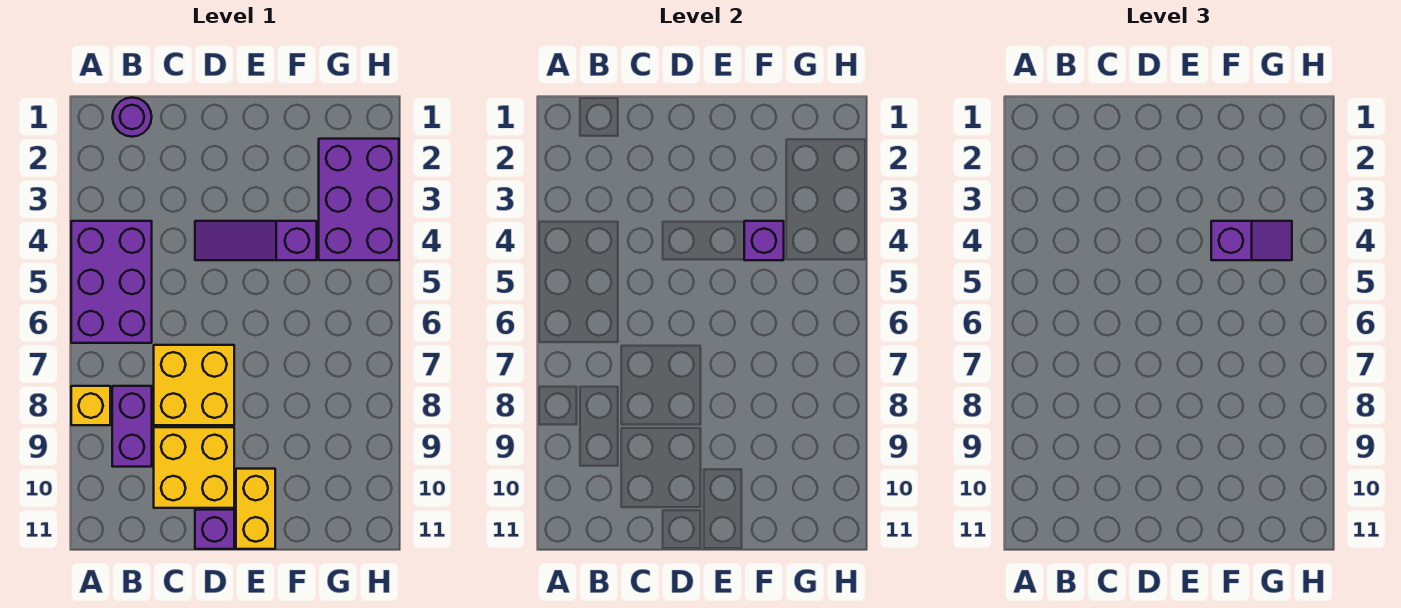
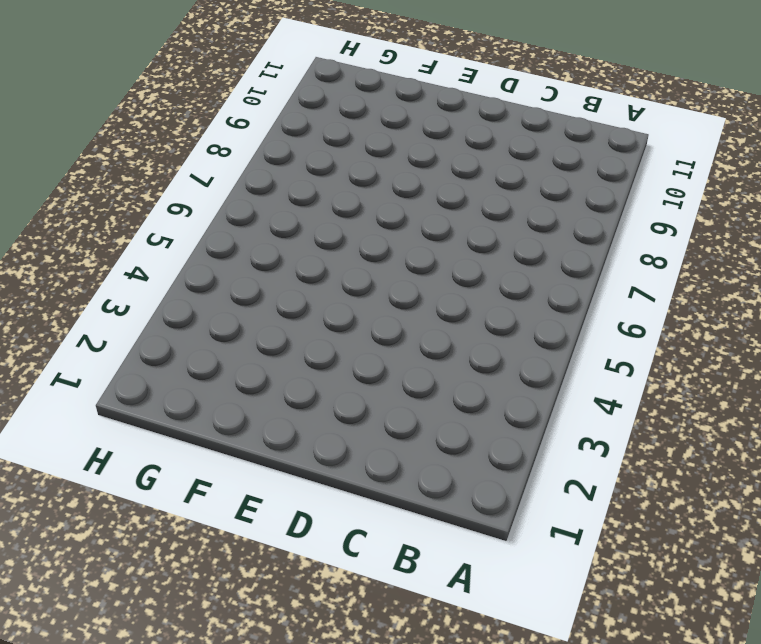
none -> purple brick A4:B6 level 1
none -> yellow brick A8 level 1
none -> purple round brick B1 level 1

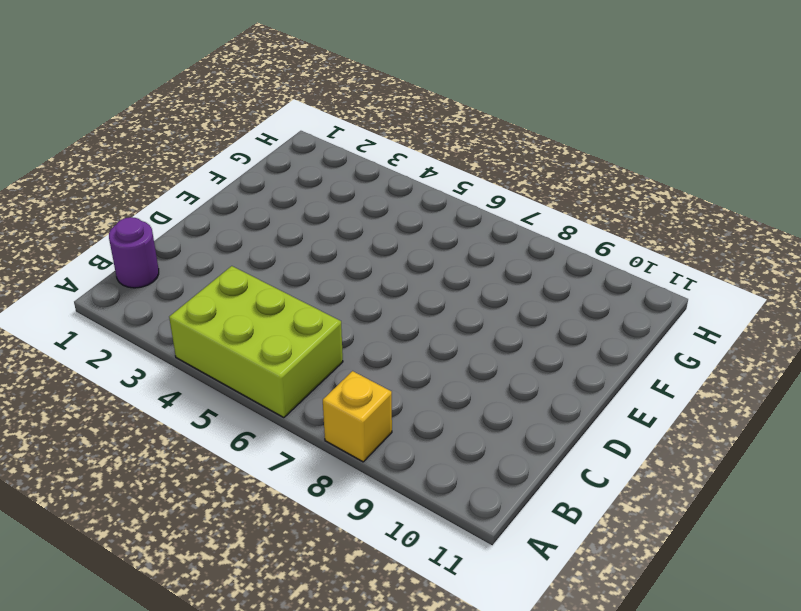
lime brick A4:B6 level 1 -> purple brick A4:B6 level 1
none -> purple brick B8:B9 level 1
none -> yellow brick C7:D8 level 1
none -> yellow brick C9:D10 level 1

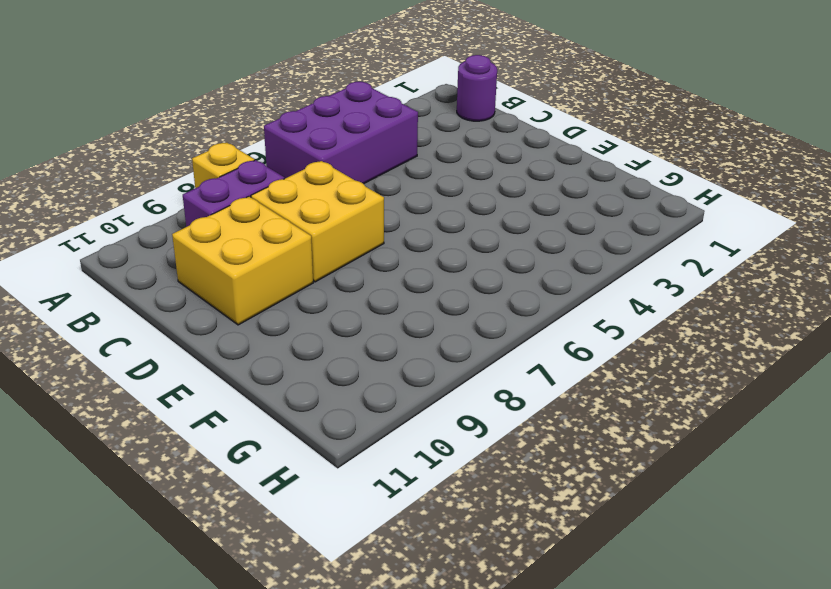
none -> purple slope D4:F4 level 1 top F
none -> purple brick D11 level 1
none -> yellow brick E10:E11 level 1

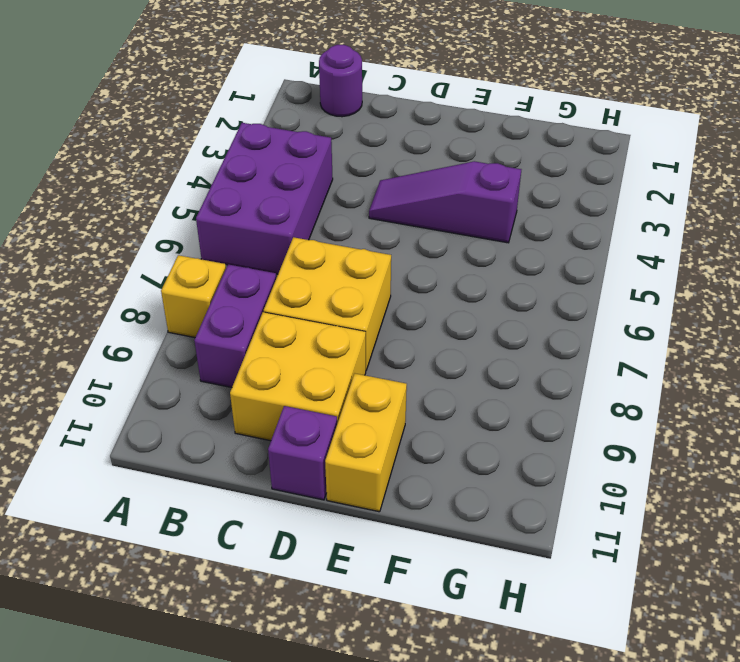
none -> purple brick G2:H4 level 1
none -> purple brick F4 level 2
none -> purple slope F4:G4 level 3 top F

